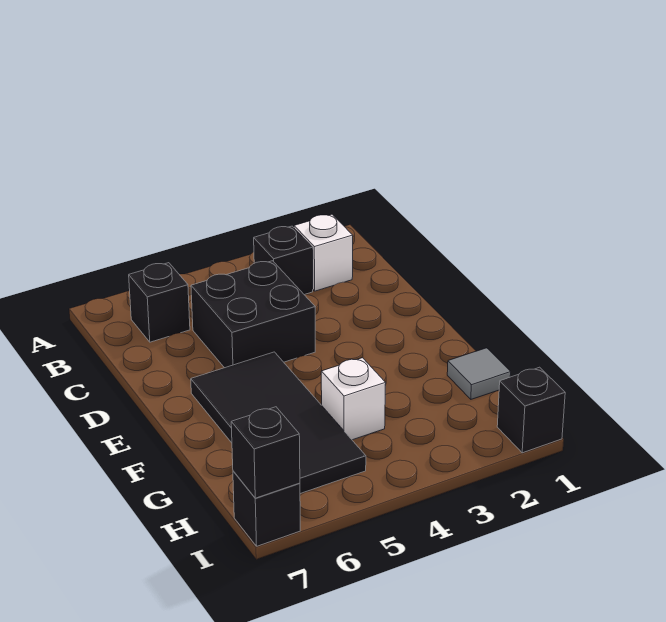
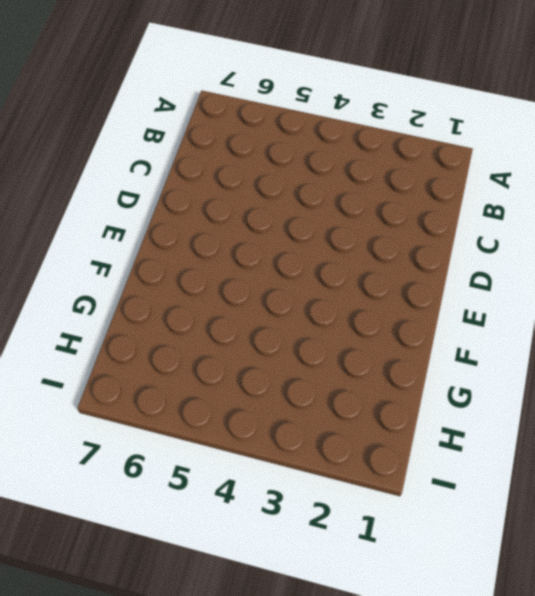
none -> white brick B2 level 1
none -> black brick B3 level 1

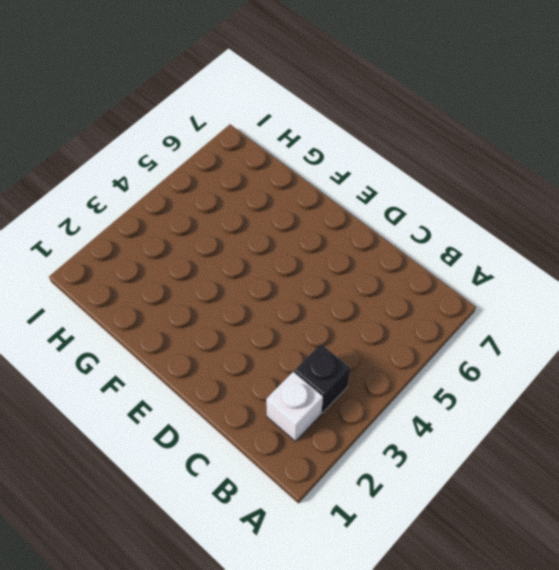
none -> black brick B6 level 1
none -> black brick C4:D5 level 1

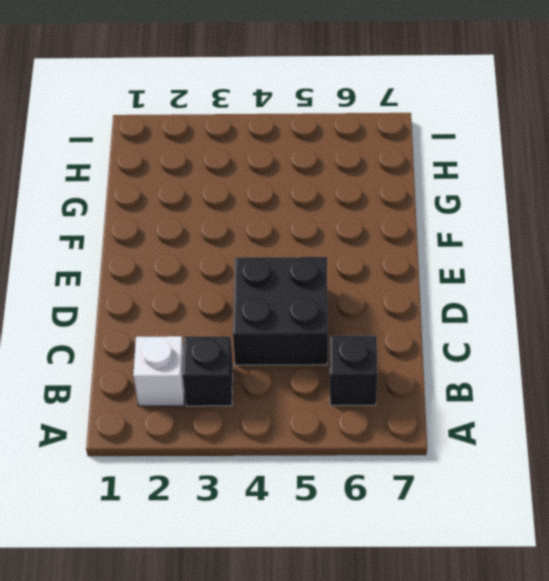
none -> black tile E5:H6 level 1
none -> grey tile G1 level 1

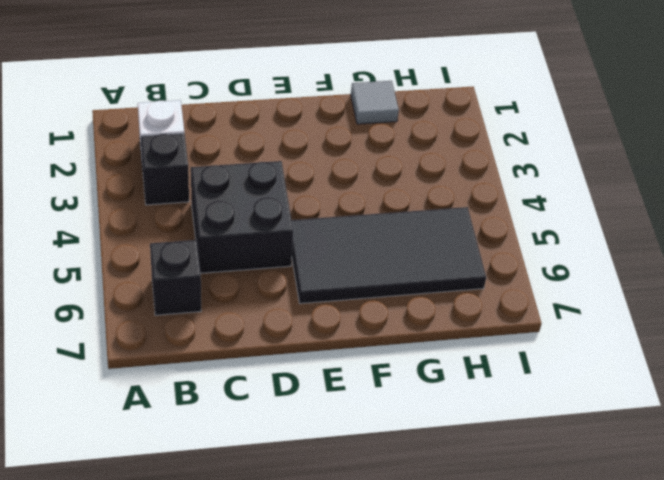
none -> white brick G4 level 1
none -> black brick I1 level 1

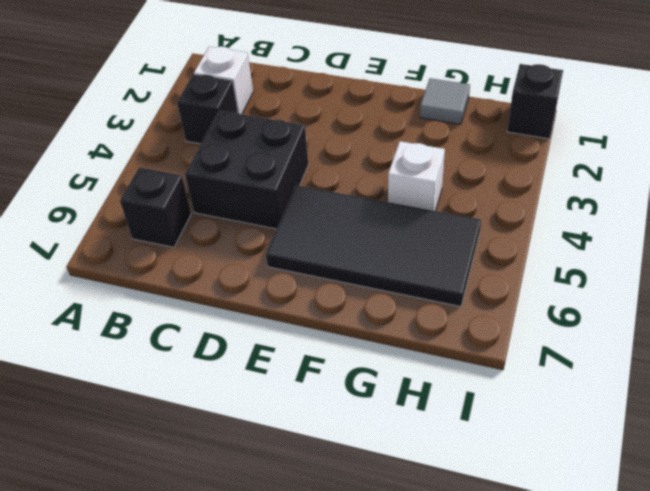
none -> black brick I7 level 1
none -> black brick I7 level 2

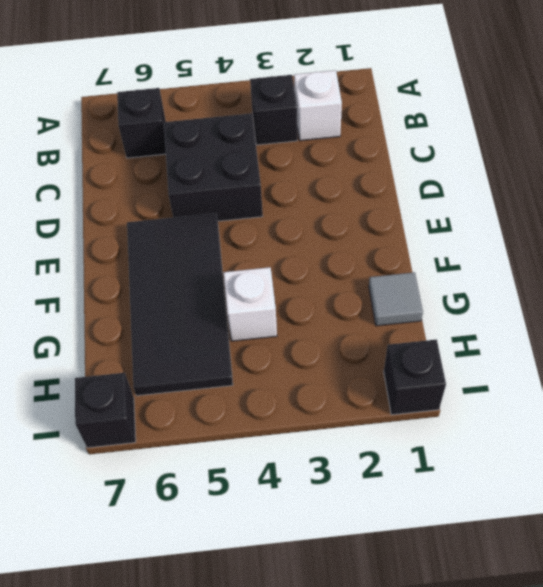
none -> black brick I7 level 2

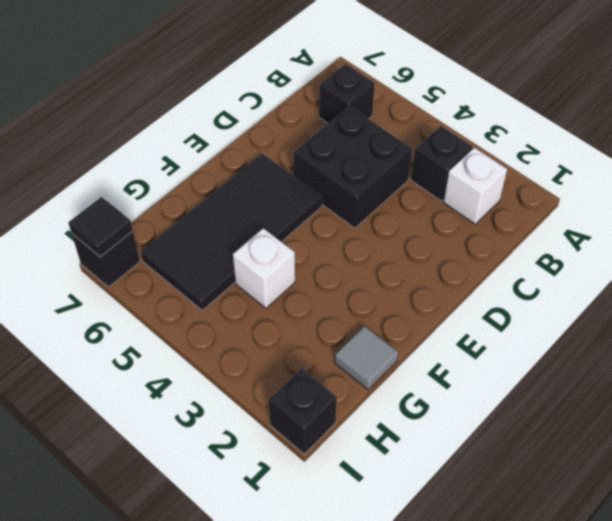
black tile I7 level 2 -> black brick I7 level 2

